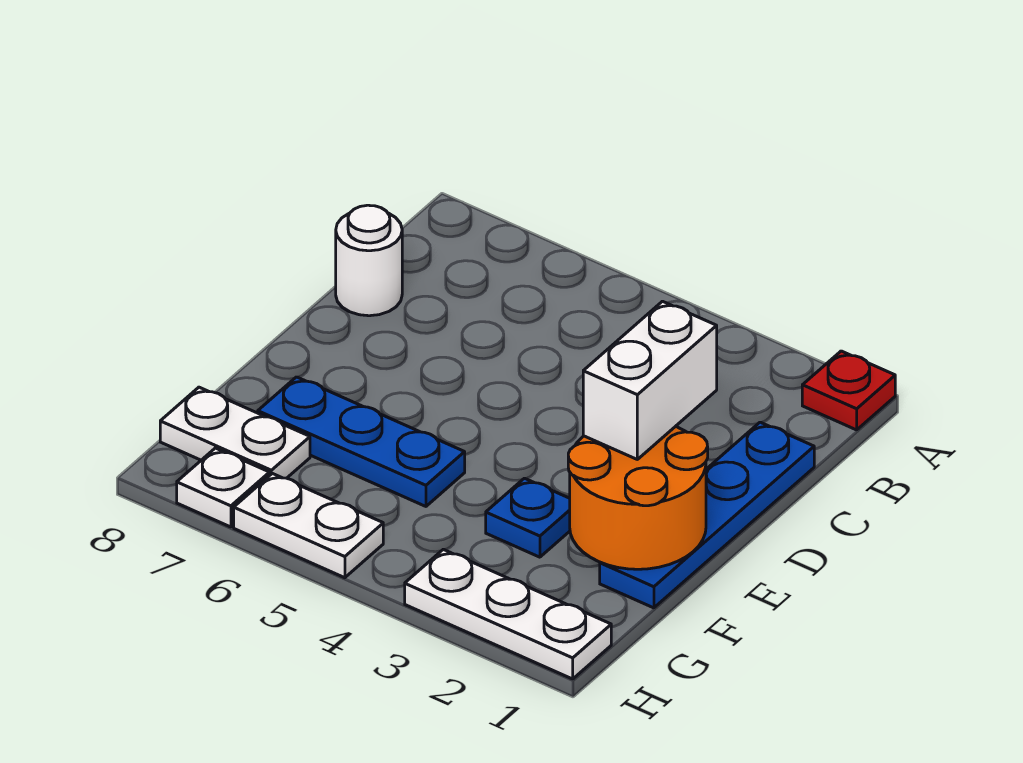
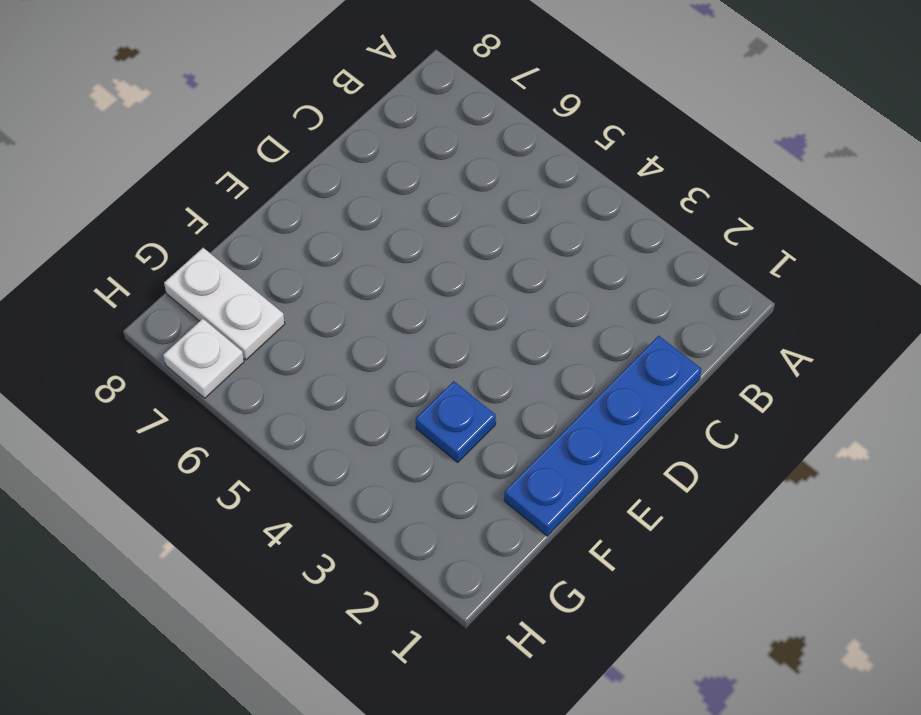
none -> red plate A1 level 1
none -> white round brick C8 level 1

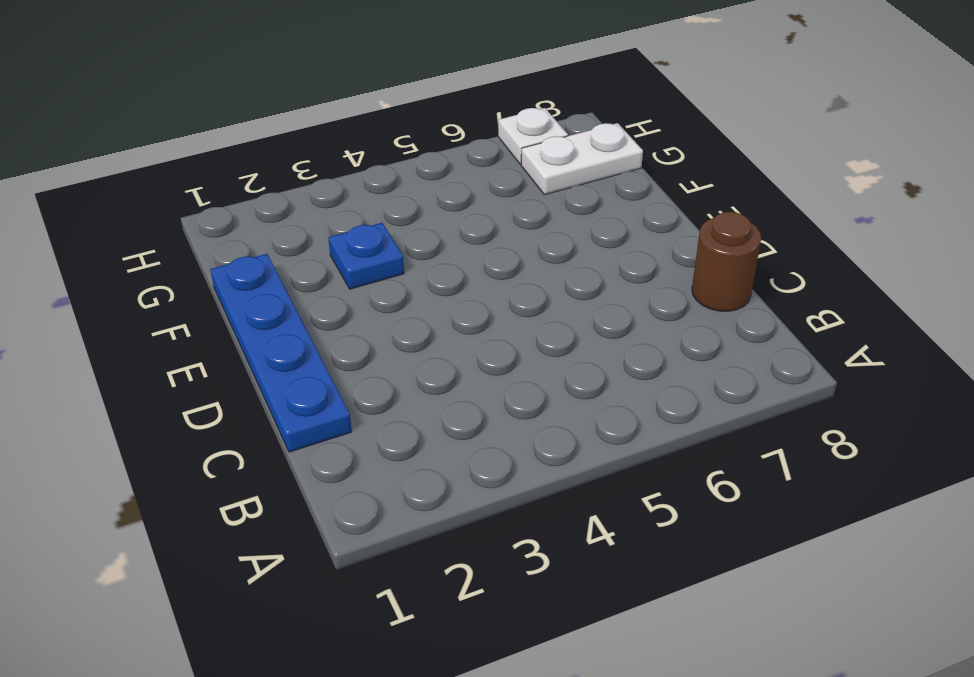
brown round brick C8 level 1 -> white round brick C8 level 1
none -> red plate A1 level 1
none -> blue plate F5:F7 level 1

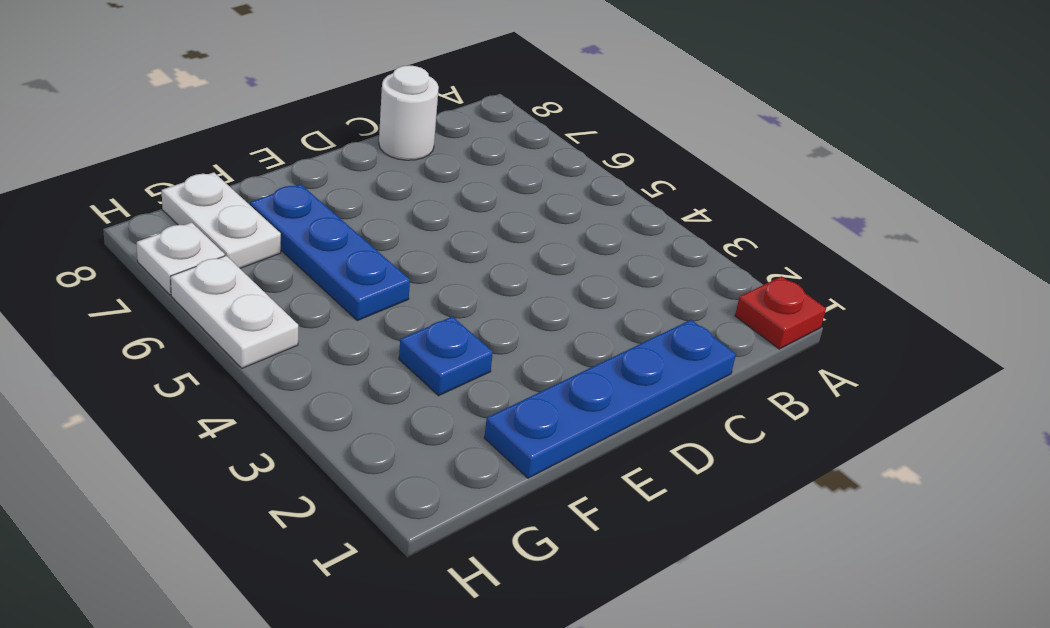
none -> white plate H1:H3 level 1
none -> orange round brick E1:F2 level 2

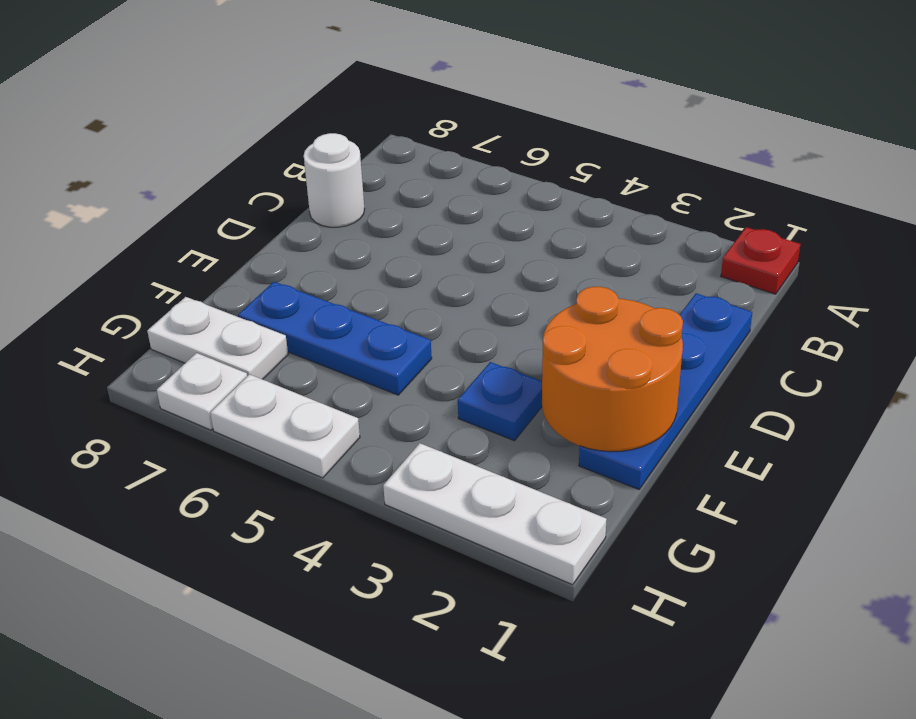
none -> white brick D2:E2 level 3

